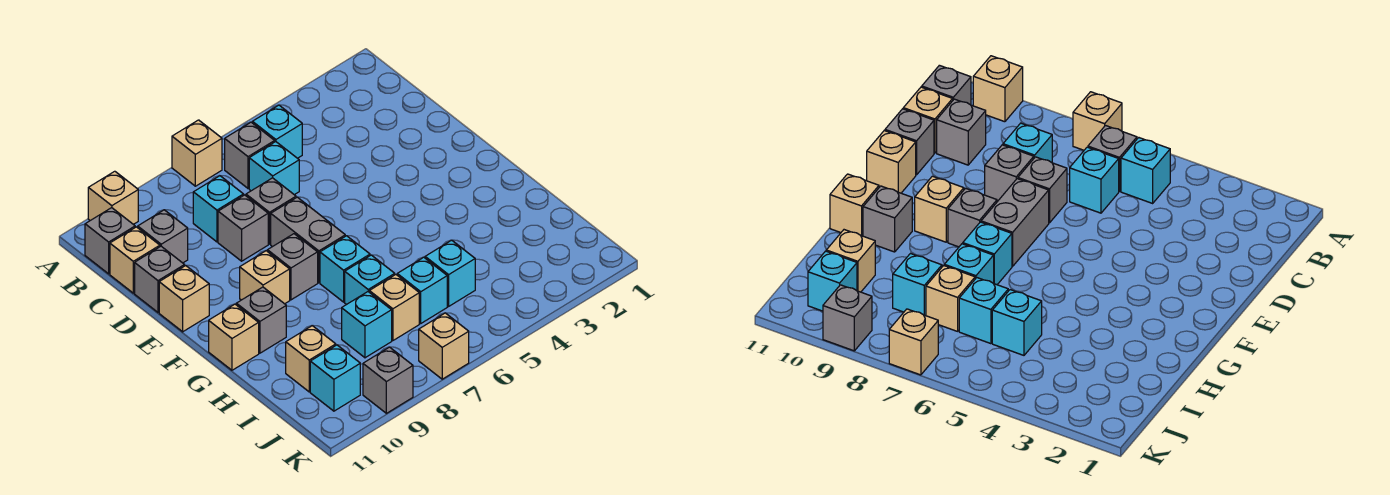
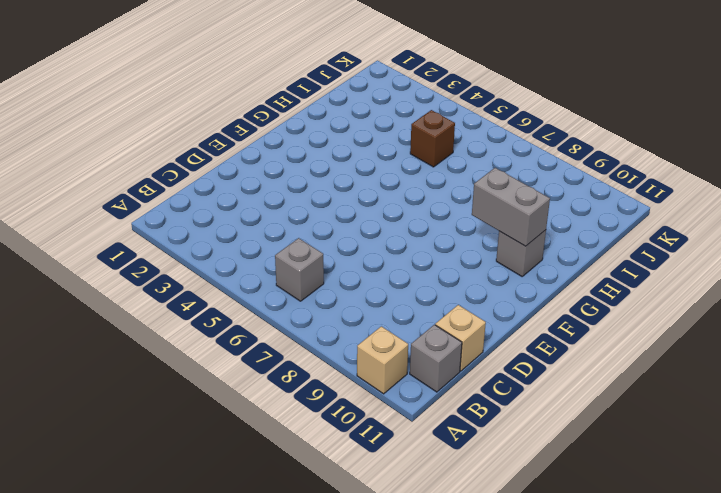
grey brick G9:G10 level 2 -> grey brick E7:F7 level 1
brown brick I5 level 1 -> cyan brick I5 level 1
none -> tan brick A7 level 1
none -> cyan brick B5 level 1
none -> cyan brick C6 level 1

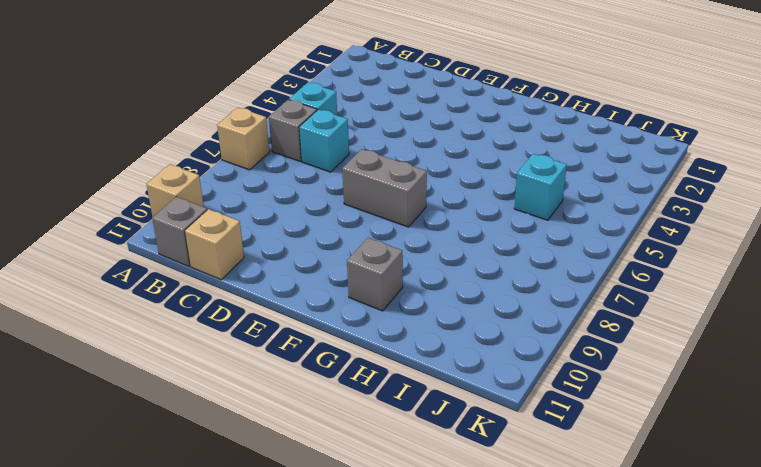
none -> cyan brick C8 level 1
none -> grey brick C10 level 1
none -> grey brick D7 level 1

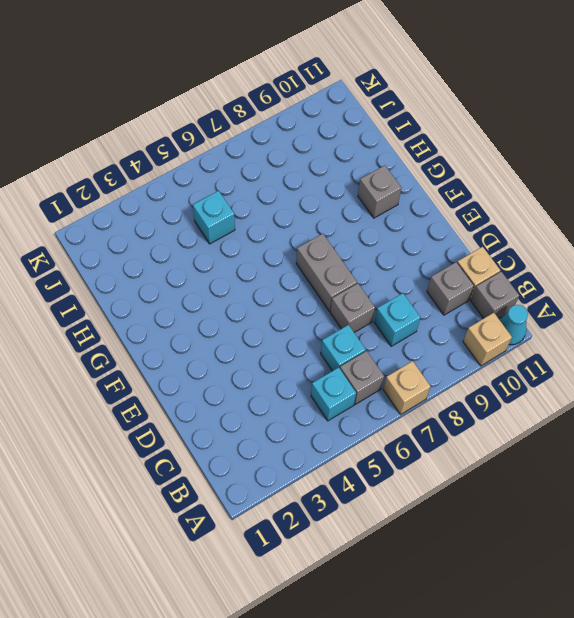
cyan cone A11 level 1 -> none
none -> grey brick D8 level 1
none -> grey brick D11 level 1
none -> tan brick E11 level 1

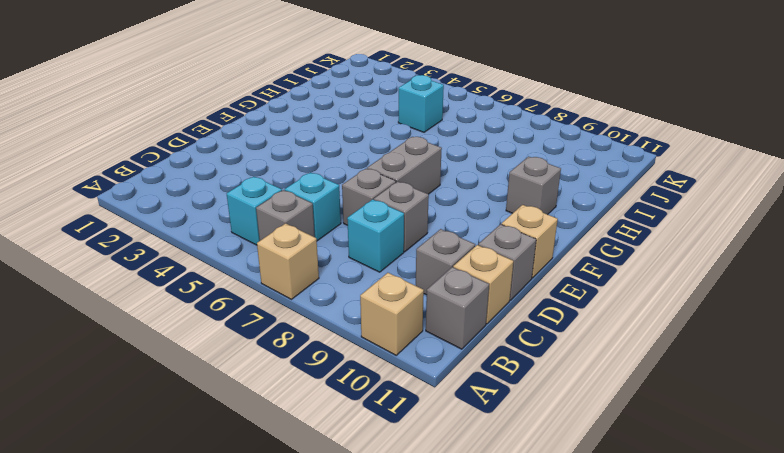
none -> grey brick F8 level 1
none -> tan brick F9 level 1
none -> cyan brick G7 level 1

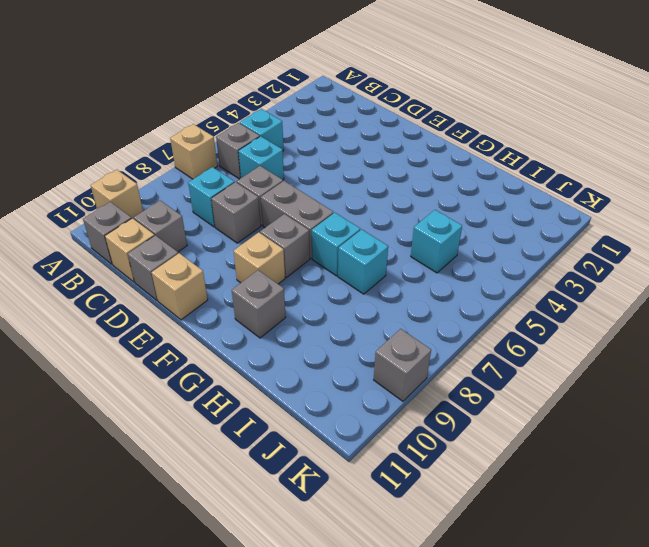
none -> tan brick G11 level 1
none -> cyan brick I6 level 1
none -> tan brick I7 level 1

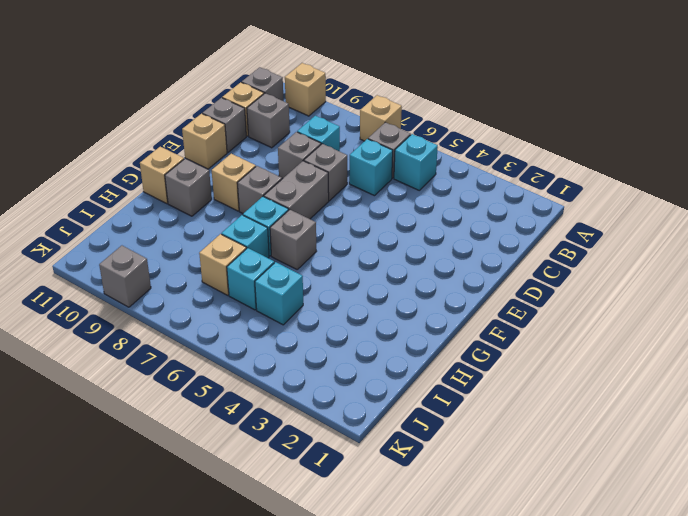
grey brick G6 level 1 -> none
none -> cyan brick I8 level 1
none -> tan brick I10 level 1
none -> cyan brick J10 level 1

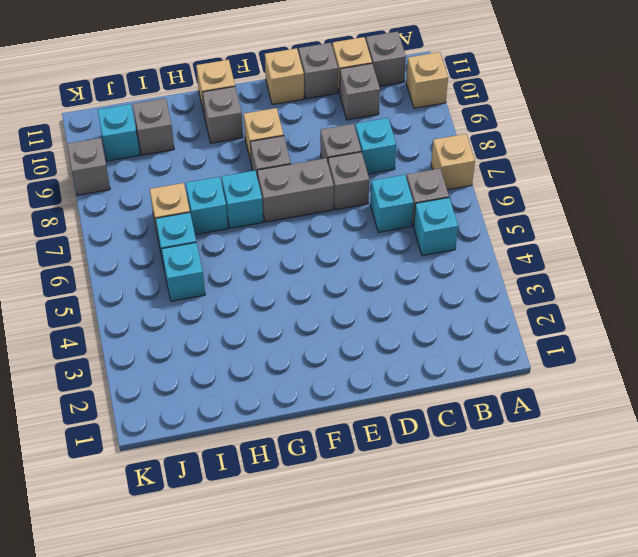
grey brick I10 level 1 -> tan brick I10 level 1
none -> cyan brick I8 level 1
none -> tan brick K7 level 1

